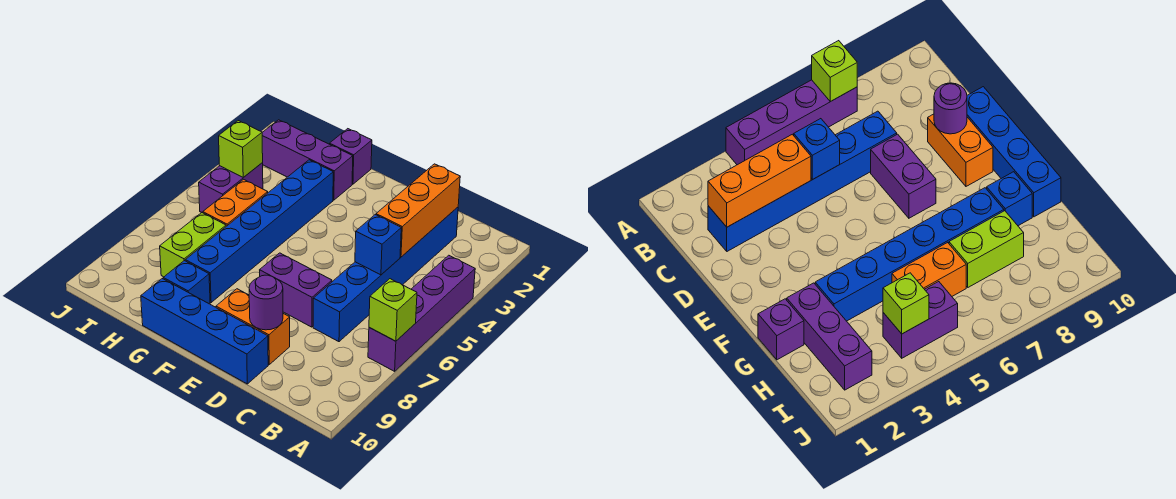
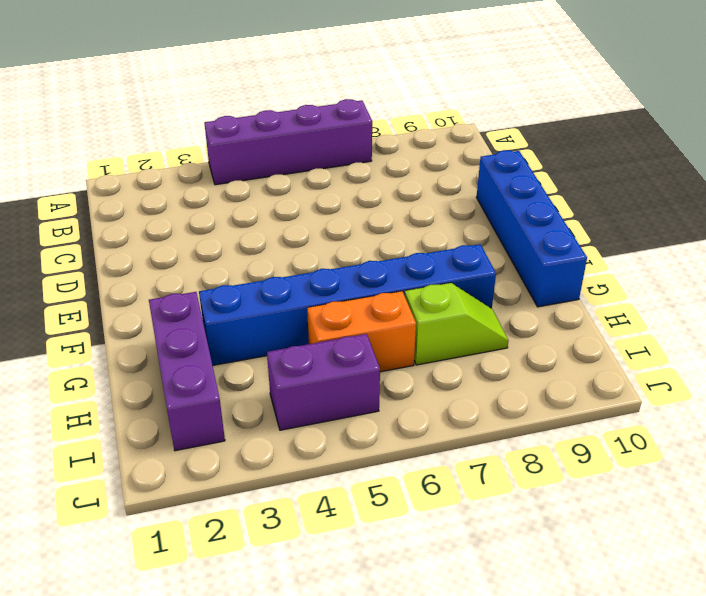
lime slope H7:H8 level 1 top 7 -> lime brick H7:H8 level 1
none -> blue brick C2:C7 level 1
none -> purple brick D7:E7 level 1
none -> orange brick D9:E9 level 1

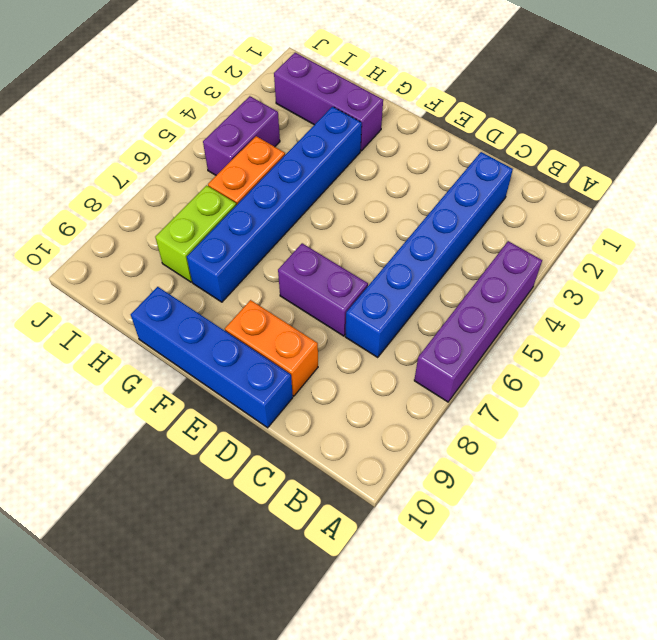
none -> purple brick G1 level 1
none -> blue brick G9 level 1
none -> lime brick A7 level 2

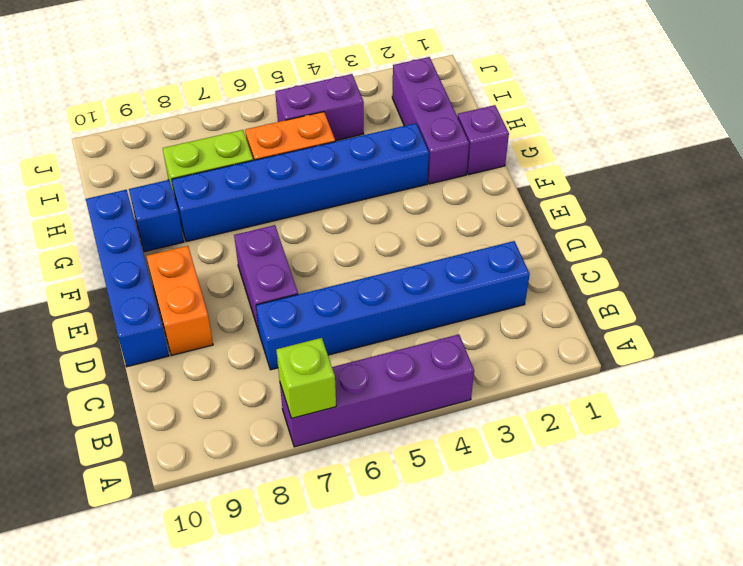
none -> orange brick C2:C4 level 2
none -> blue brick C5 level 2
none -> purple round brick D9 level 2

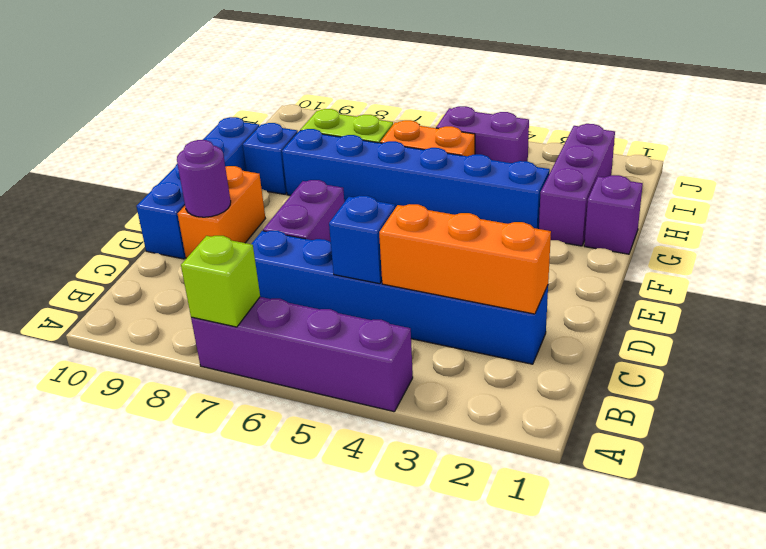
none -> lime brick I4 level 2

